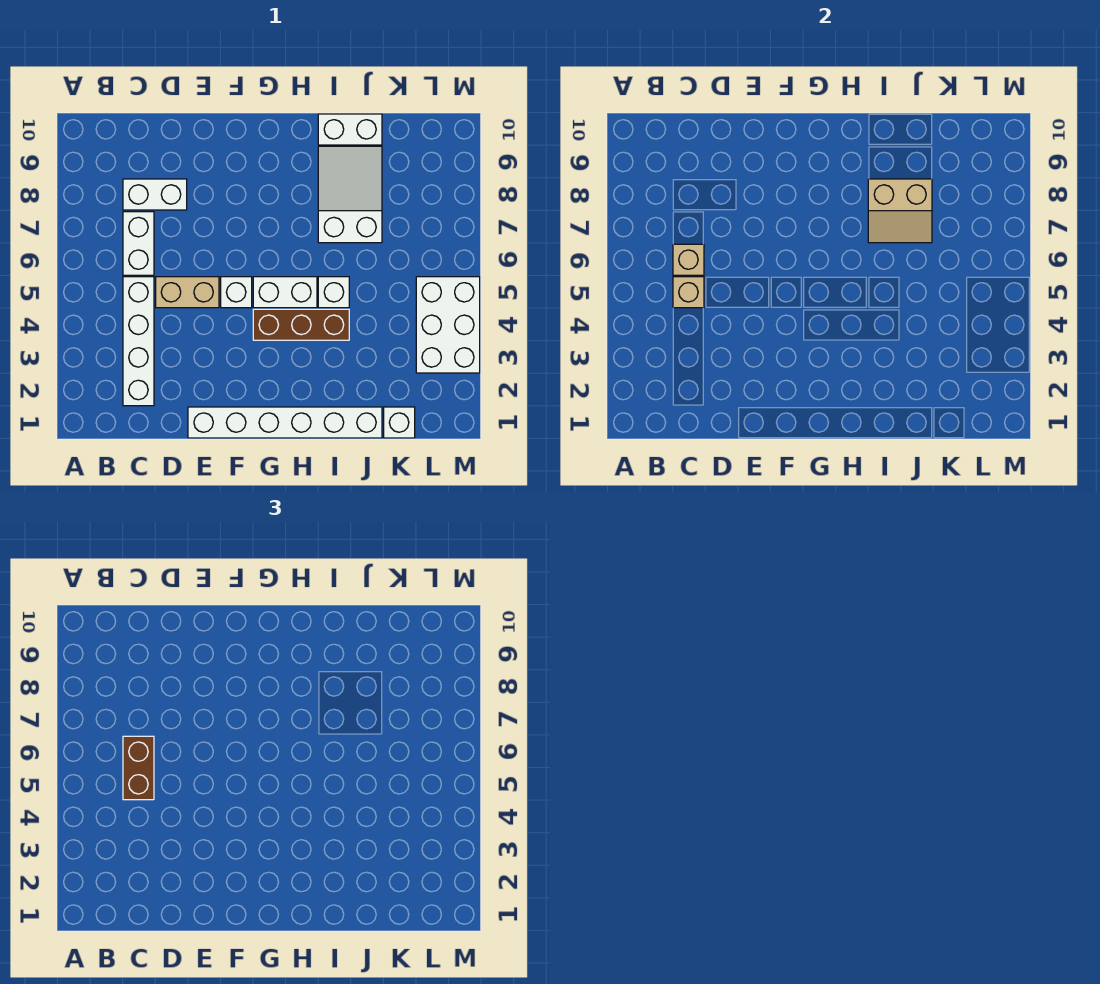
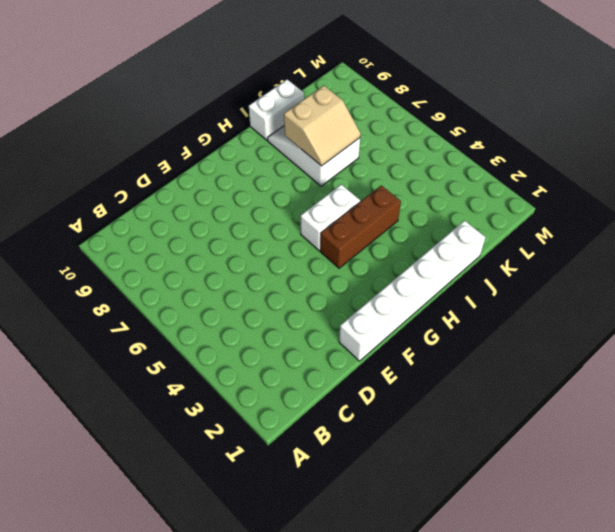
none -> white brick C2:C5 level 1
none -> white brick C6:C7 level 1
none -> white brick C8:D8 level 1

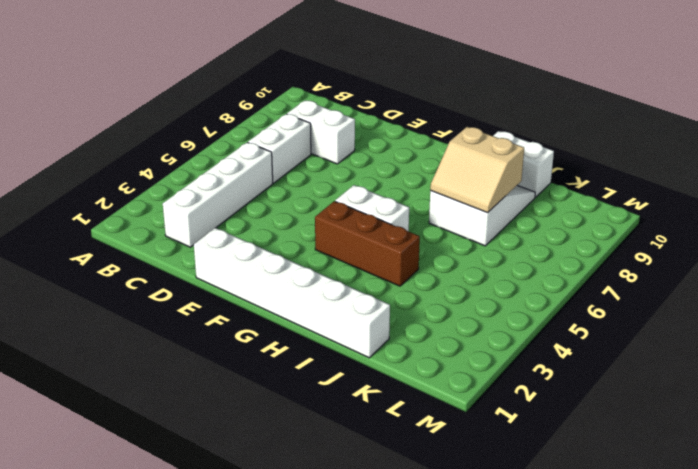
none -> tan brick D5:E5 level 1
none -> white brick F5 level 1
none -> white brick I5 level 1

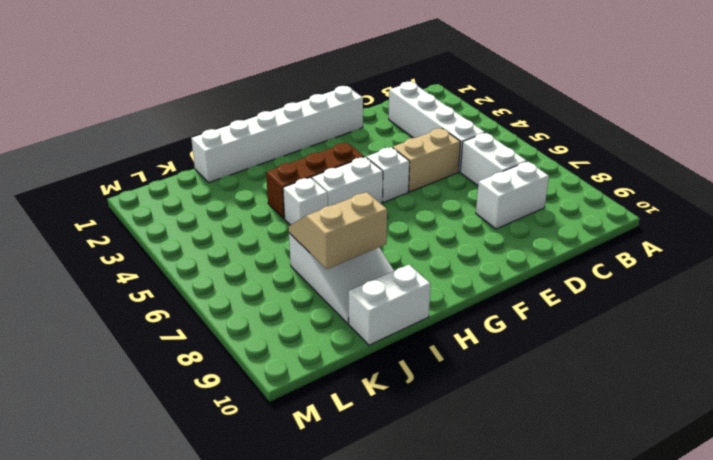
none -> white brick K1 level 1
none -> white brick L3:M5 level 1
none -> tan brick C5 level 2

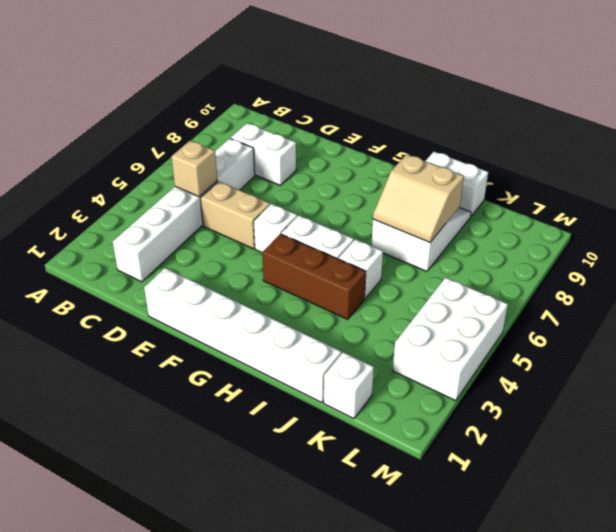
none -> tan brick C6 level 2
none -> brown brick C5:C6 level 3

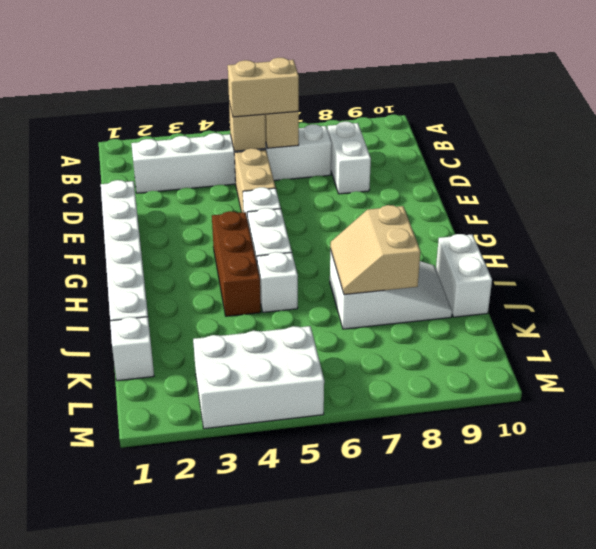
tan brick C5:C6 level 3 -> brown brick C5:C6 level 3

